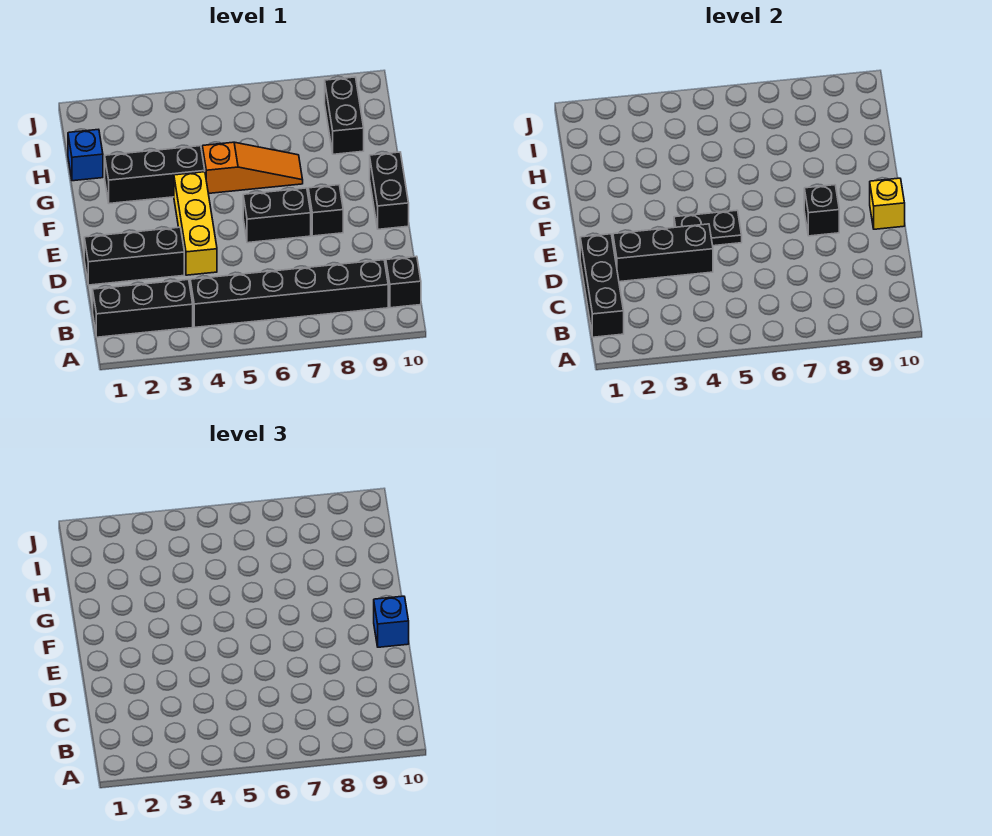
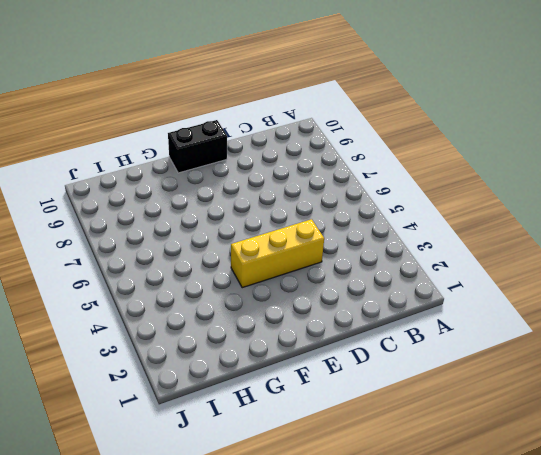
none -> black brick B1:B3 level 1
none -> black brick B4:B9 level 1
none -> black brick B10 level 1

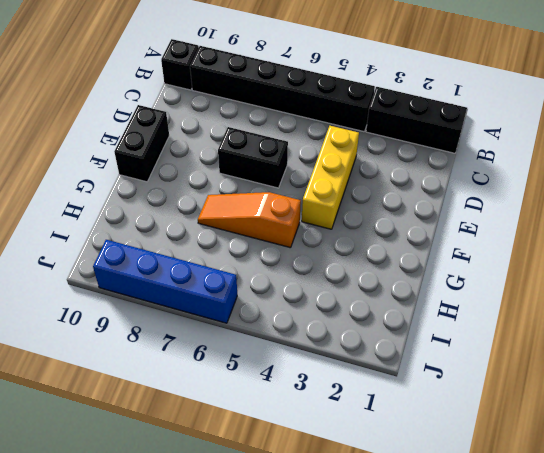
blue brick J6:J9 level 1 -> none
none -> black brick D1:D3 level 1
none -> black brick E8 level 1
none -> black brick G2:G4 level 1

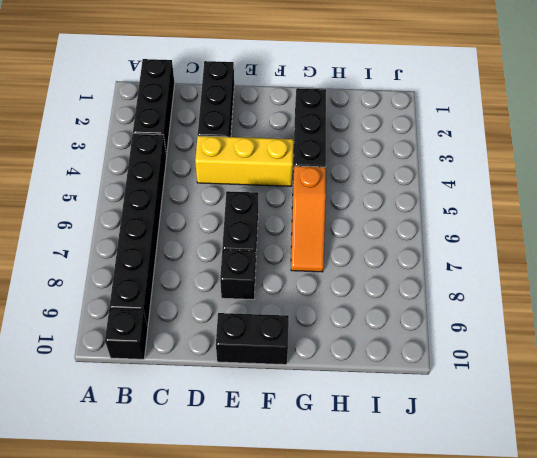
none -> blue brick H1 level 1
none -> black brick H9:I9 level 1
none -> black brick B1:D1 level 2

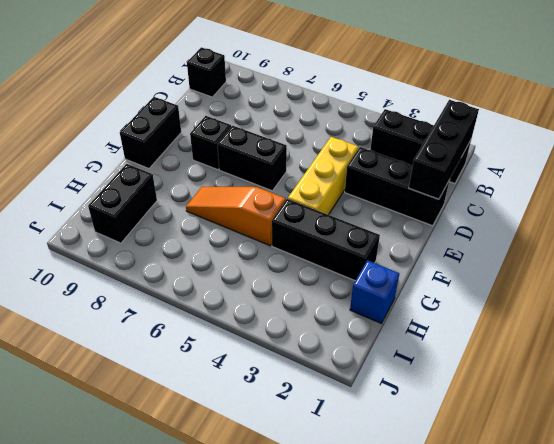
none -> black brick B4:B9 level 1
none -> black brick D2:D4 level 2
none -> black plate E4:E5 level 2

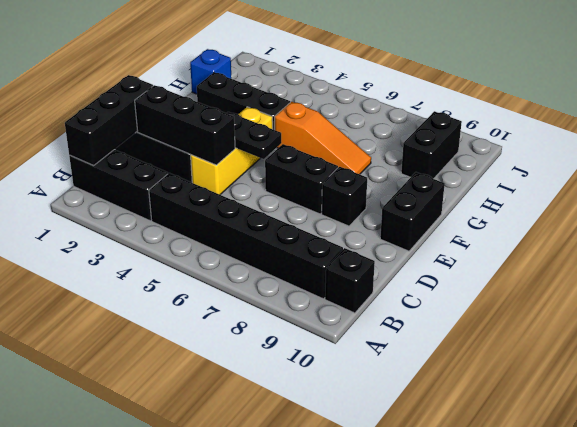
none -> black brick E8 level 2
none -> yellow brick E10 level 2
none -> blue brick E10 level 3

